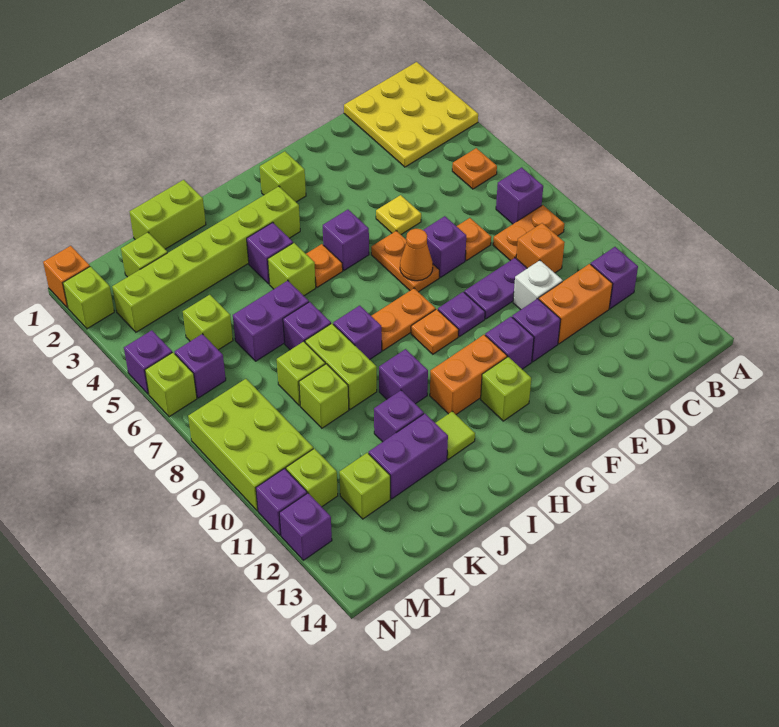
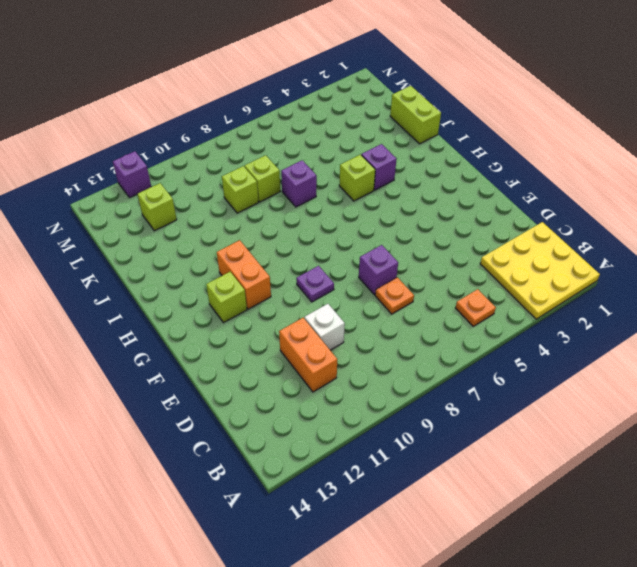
none -> purple brick B7 level 1
none -> orange plate B8:C8 level 1
none -> purple brick B11 level 1
none -> orange brick C9 level 1

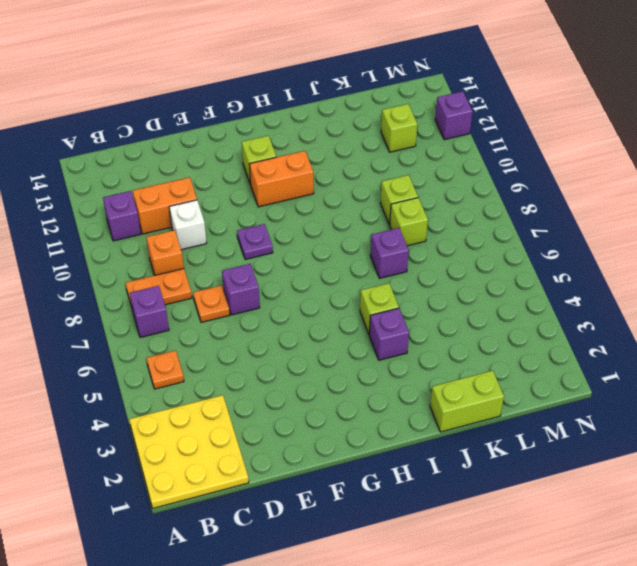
none -> purple plate D9:E9 level 1
none -> yellow plate E5 level 1
none -> purple brick E11 level 1
none -> orange plate F6:F7 level 1

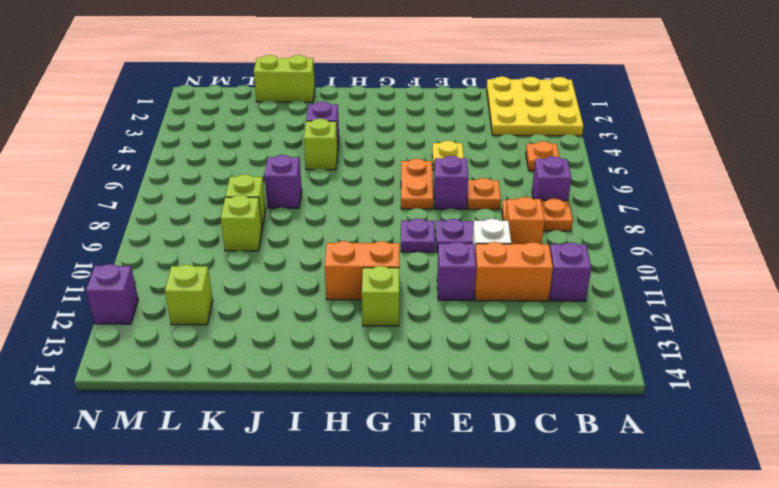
none -> purple brick F11 level 1
none -> lime brick G2 level 1
none -> purple brick G5 level 1
none -> orange plate G8:H8 level 1

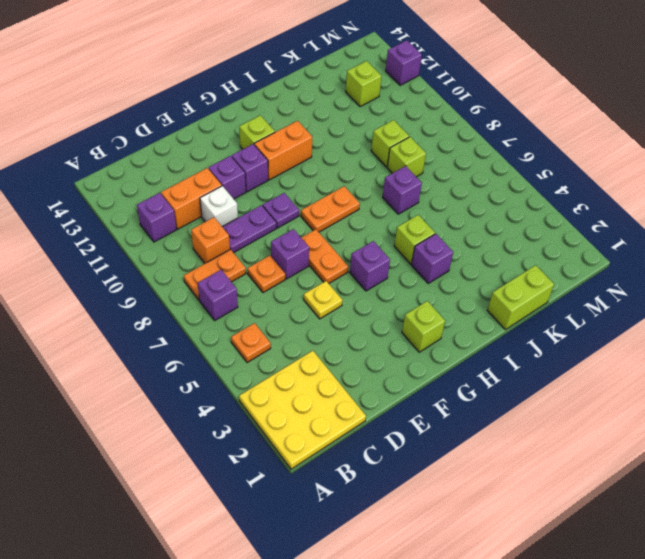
none -> orange plate G9 level 1
none -> lime brick H3:M3 level 1
none -> orange plate H5 level 1
none -> purple brick I8 level 1

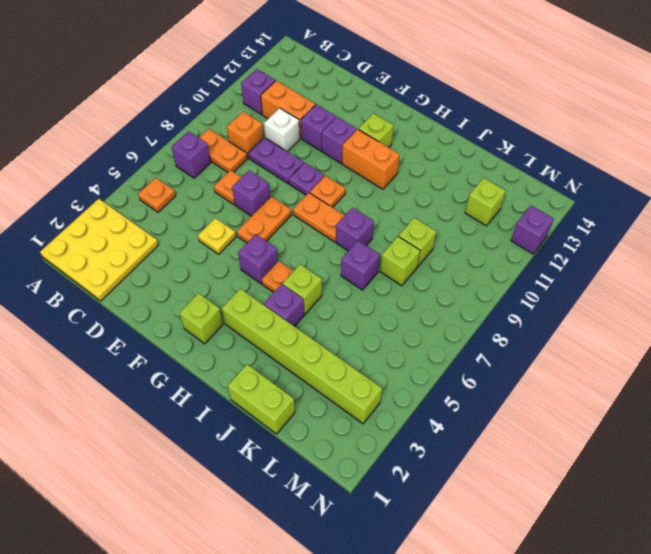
none -> purple brick I10 level 1
none -> lime tile I12 level 1
none -> purple brick J6:K6 level 1
none -> lime brick J8:J9 level 1

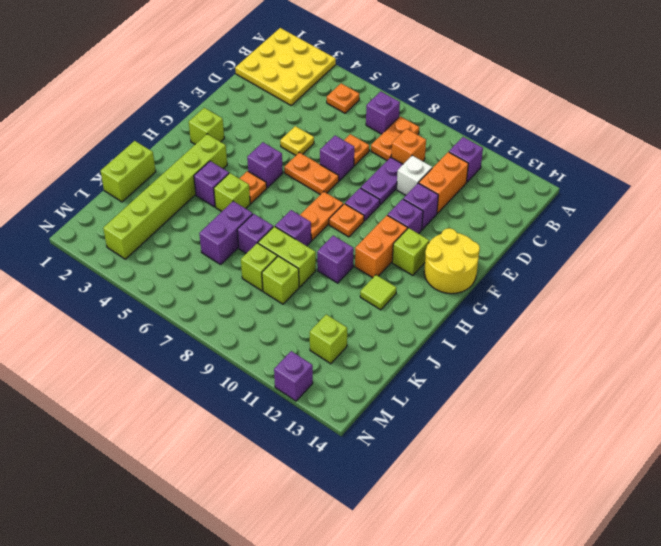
yellow round brick F13:G14 level 1 -> none
none -> purple brick J11 level 1
none -> purple brick J12:K12 level 1
none -> lime brick L2 level 1
none -> lime brick L5 level 1

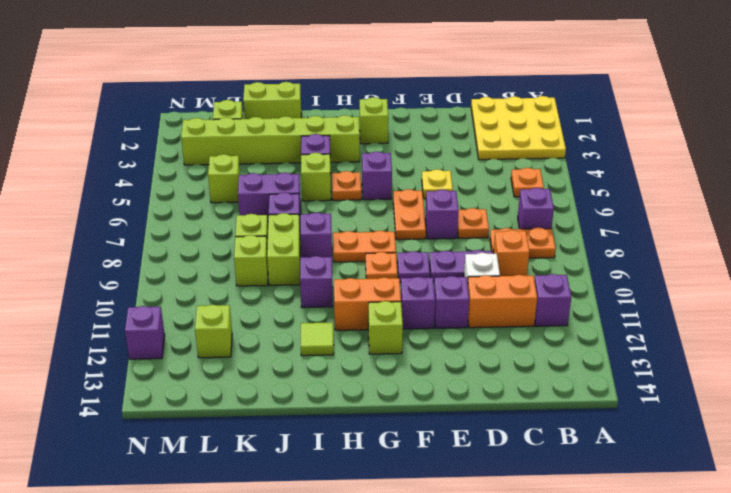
none -> purple brick J11 level 1
none -> purple brick J12:K12 level 1
none -> purple brick M6 level 1
none -> lime brick M8:N10 level 1

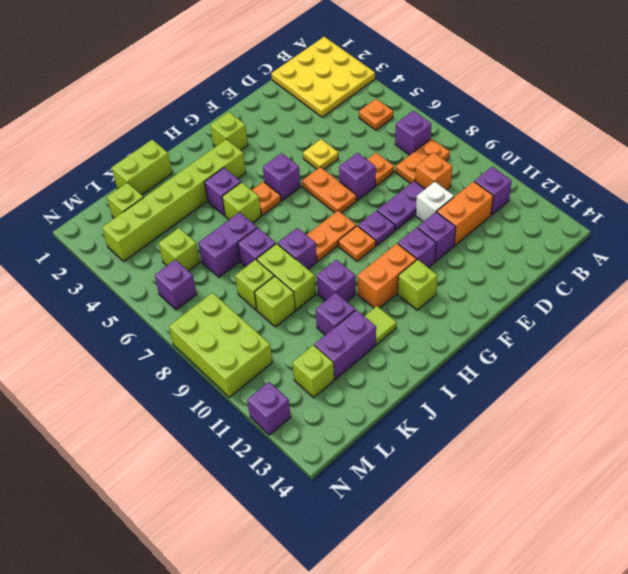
none -> lime brick M11 level 1
none -> orange brick N1 level 1
none -> lime brick N2 level 1
none -> purple brick N5 level 1

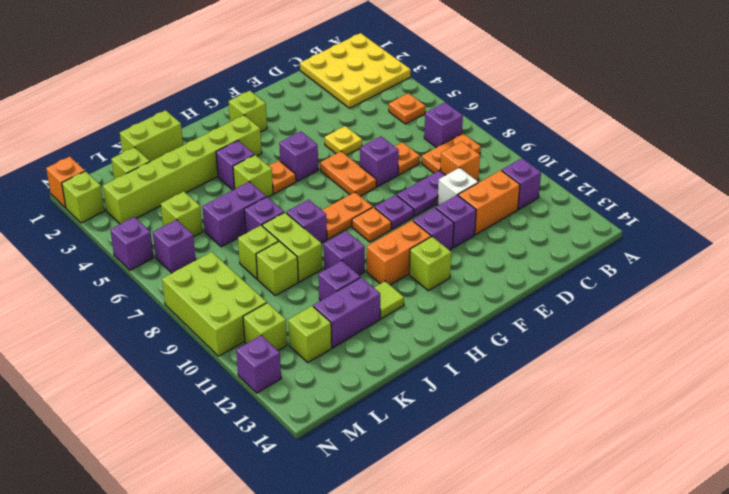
none -> lime brick N6 level 1
none -> purple brick N11 level 1
none -> orange cone F7 level 2

